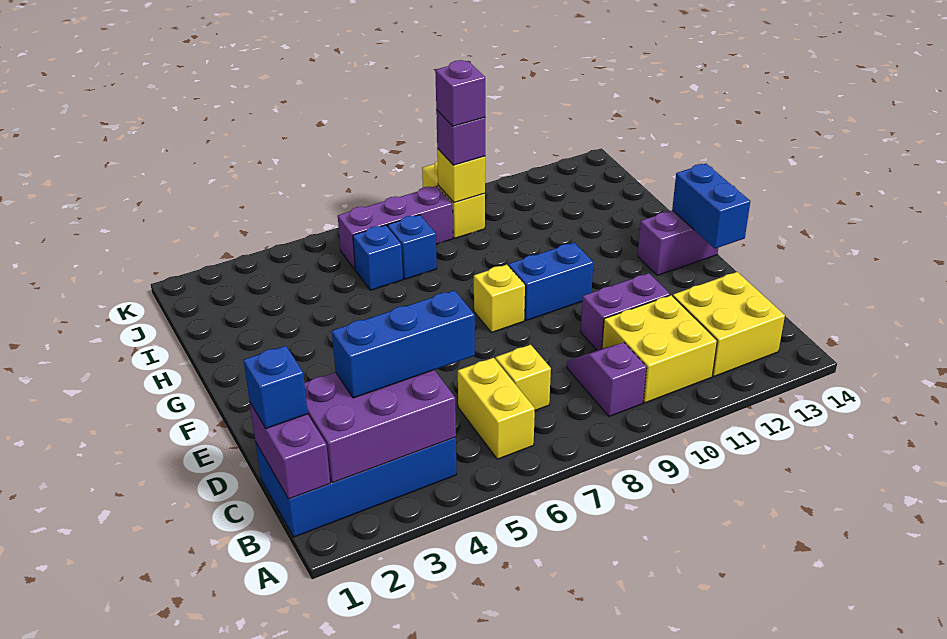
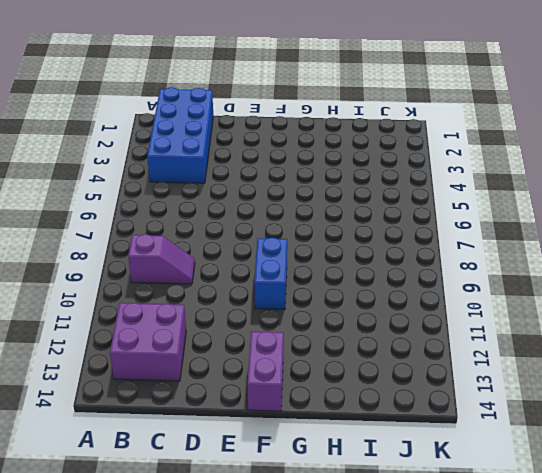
purple brick B12:C13 level 1 -> yellow brick B12:C13 level 1
none -> yellow brick B6:C6 level 1
none -> yellow brick B10:C11 level 1
none -> yellow brick C7 level 1

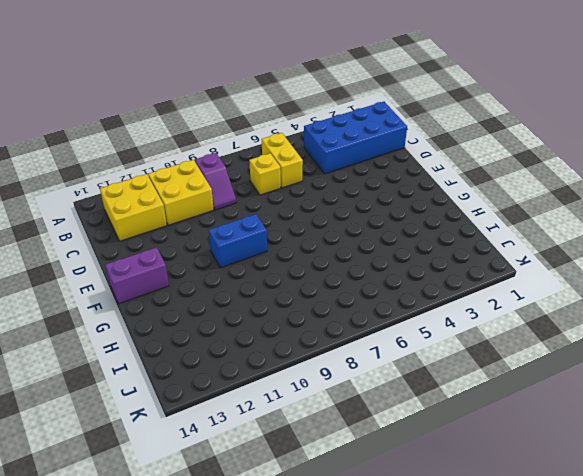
none -> purple brick D10:D11 level 1
none -> yellow brick F8 level 1
none -> blue brick I6 level 1

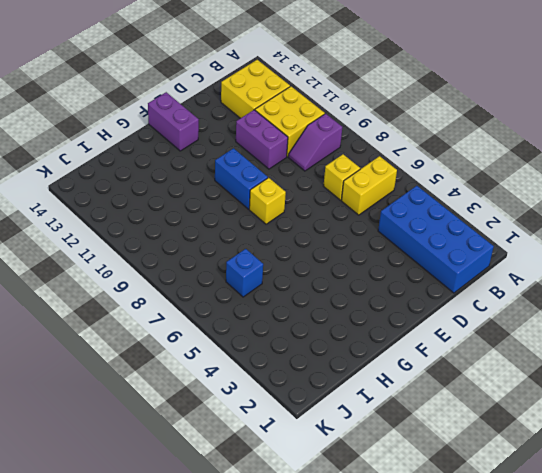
none -> blue brick I7 level 1
none -> purple brick J6:J8 level 1
none -> yellow brick J9:K9 level 1

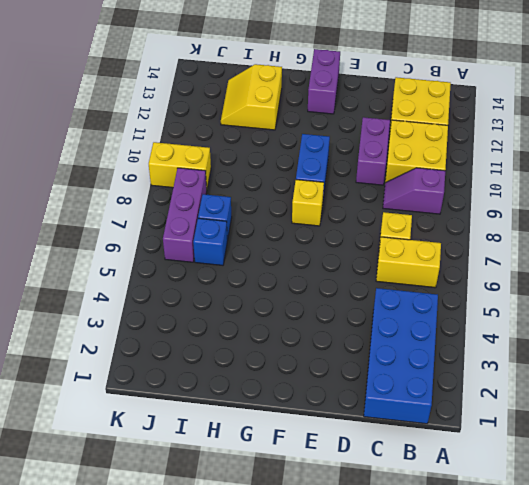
yellow slope H12:I13 level 1 top H -> none
none -> purple brick B1:C1 level 2
none -> purple brick B2:C4 level 2
none -> blue brick E14:F14 level 2

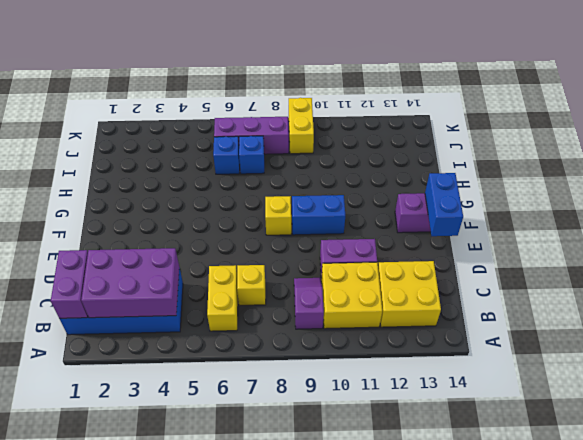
none -> yellow brick J9 level 2
none -> blue brick C1 level 3
none -> blue brick C3:C5 level 3

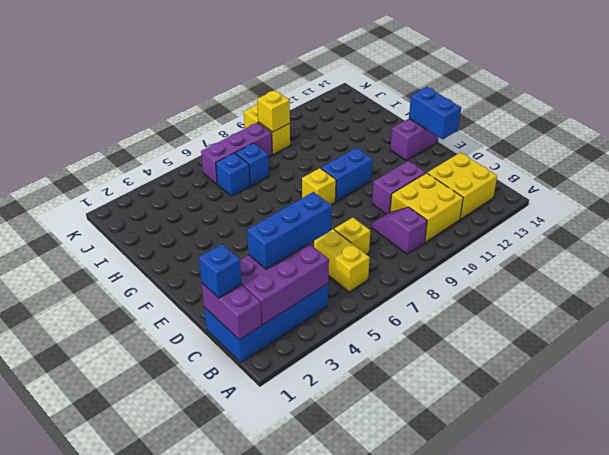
none -> purple brick J9 level 3
none -> purple brick J9 level 4

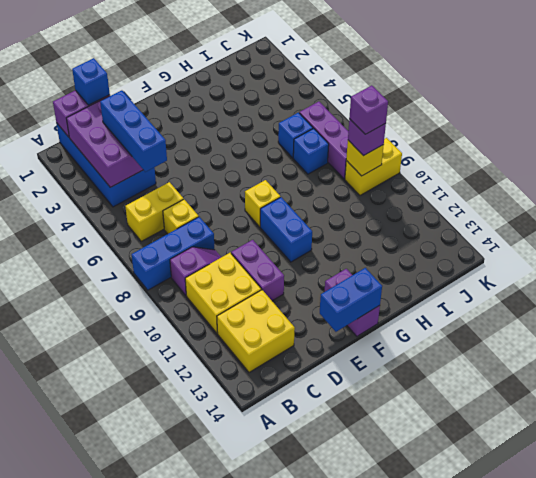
blue brick A8:C8 level 1 -> none

